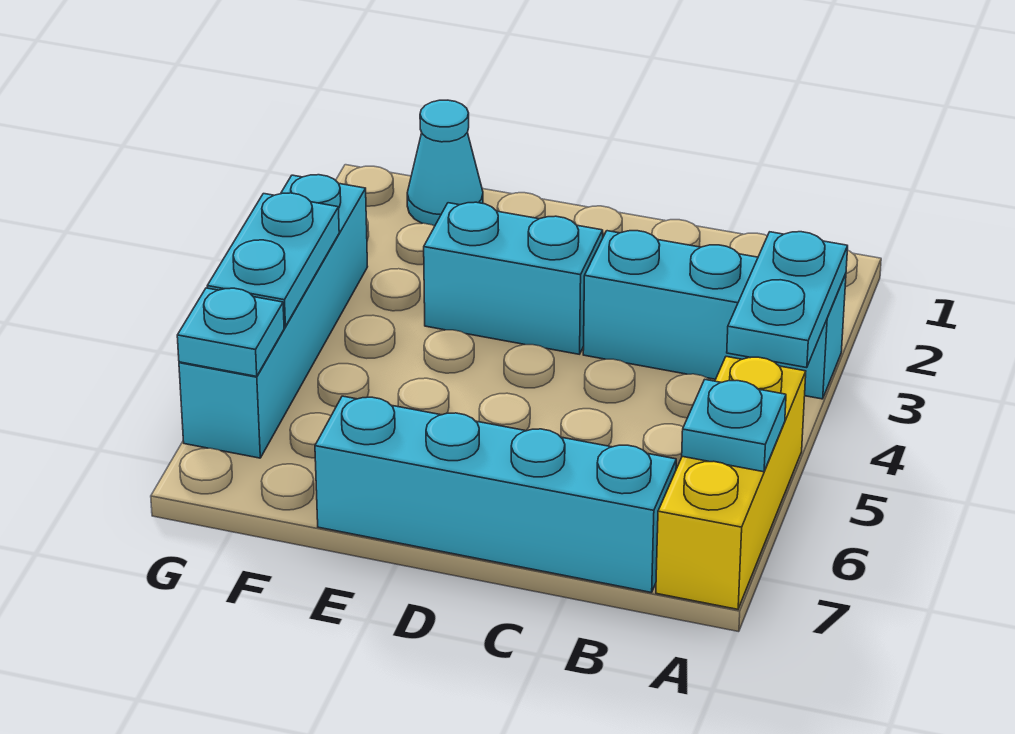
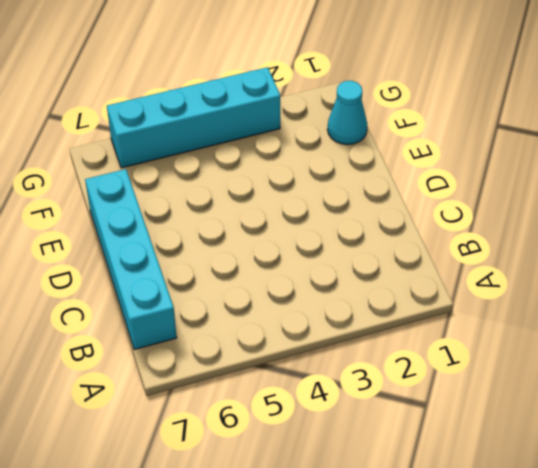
none -> cyan brick A3:C3 level 1
none -> yellow brick A5:A7 level 1

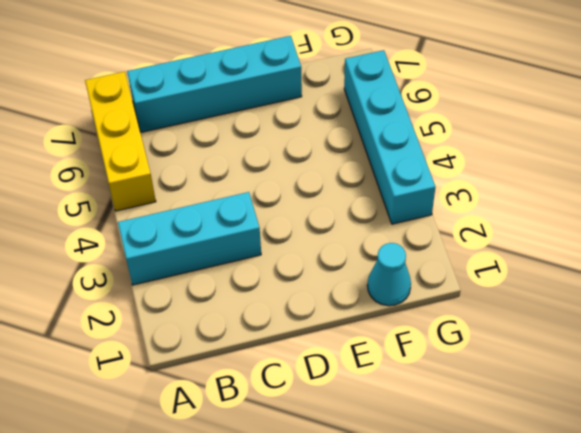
none -> cyan brick D3:E3 level 1
none -> cyan plate A3:A4 level 2

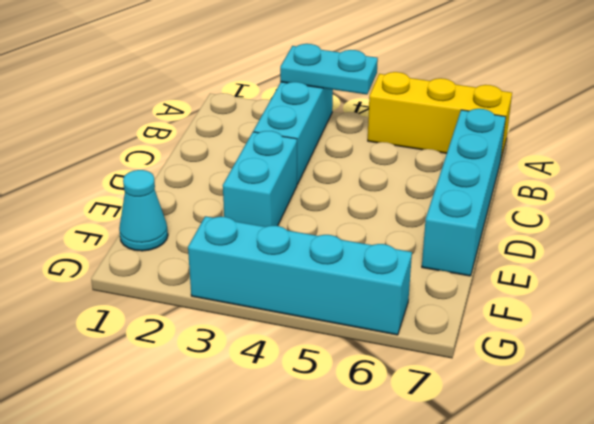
none -> cyan plate A6 level 2
none -> cyan plate G4:G5 level 2

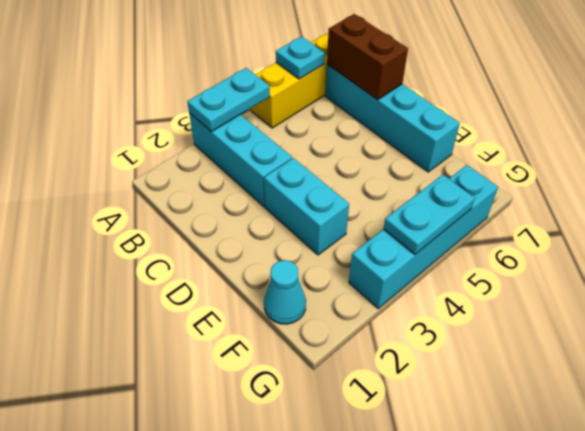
brown brick B7:C7 level 2 -> none
none -> cyan plate G6 level 2

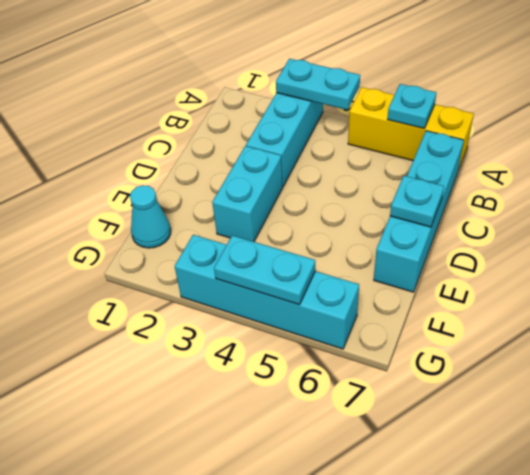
cyan plate D7 level 2 -> cyan plate G6 level 2

